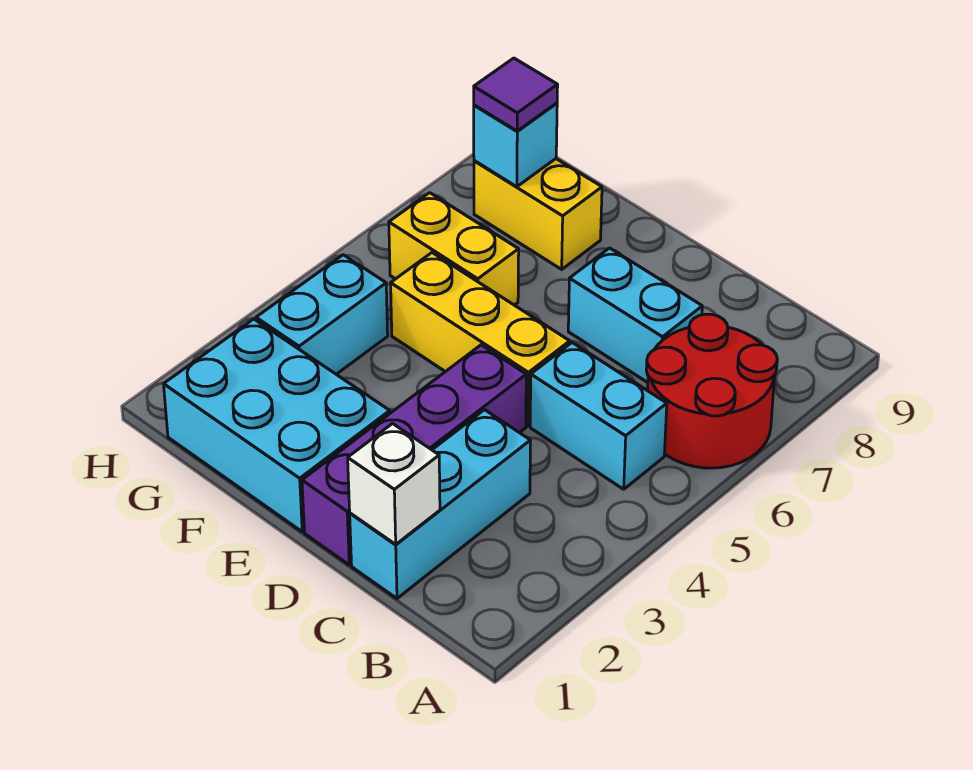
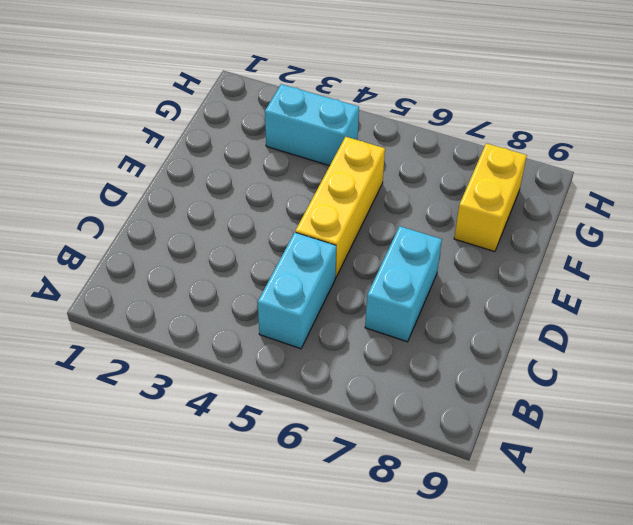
none -> red round brick A6:B7 level 1
none -> cyan brick C1:C3 level 1
none -> purple brick D1:D4 level 1

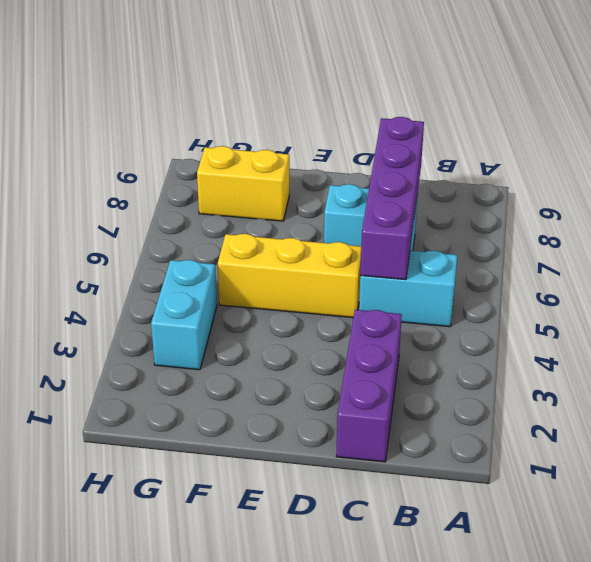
purple brick C1:C3 level 1 -> cyan brick C1:C3 level 1
purple brick C5:C8 level 2 -> purple brick D1:D4 level 1
none -> red round brick A6:B7 level 1
none -> cyan brick E1:G2 level 1
none -> yellow brick F6:G6 level 1

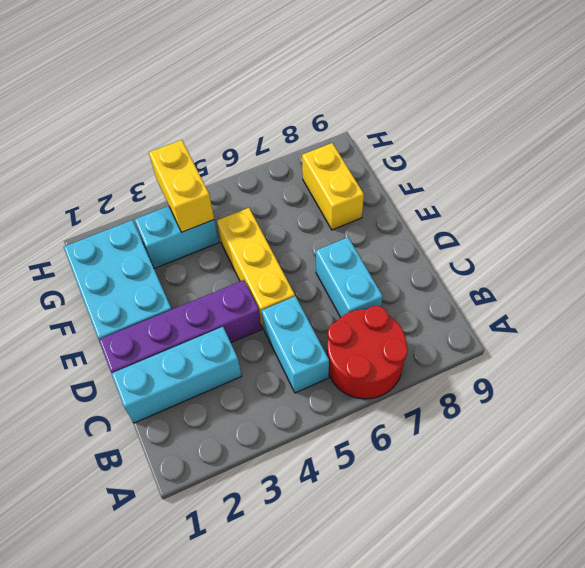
yellow brick G4:H4 level 2 -> yellow brick F6:G6 level 1
none -> white brick C1 level 2
none -> cyan brick G8 level 2
none -> purple tile G8 level 3

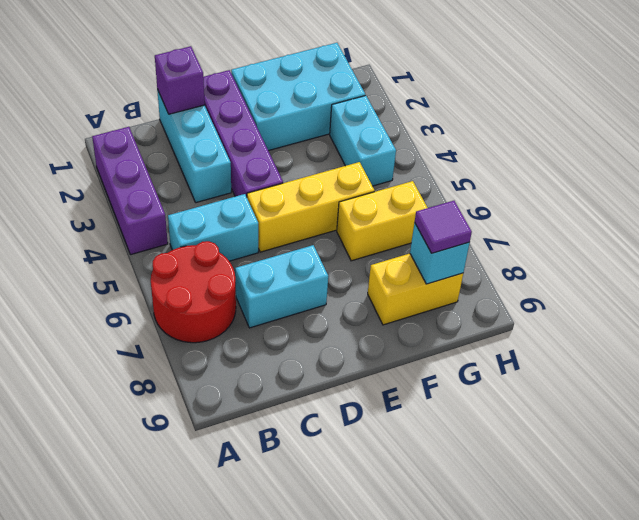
purple brick A2:A4 level 1 -> none
purple brick C1 level 2 -> white brick C1 level 2

